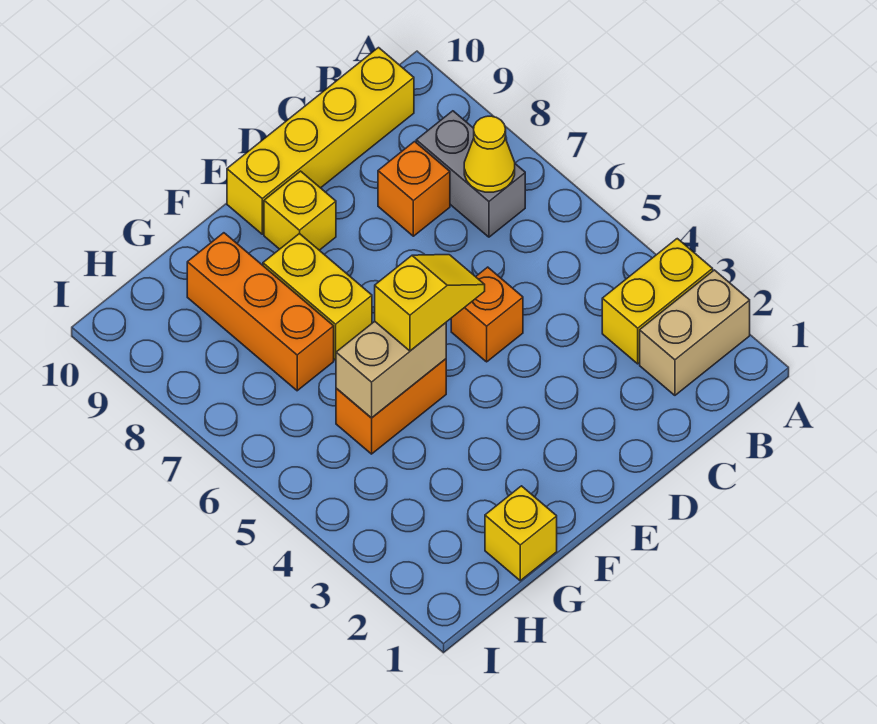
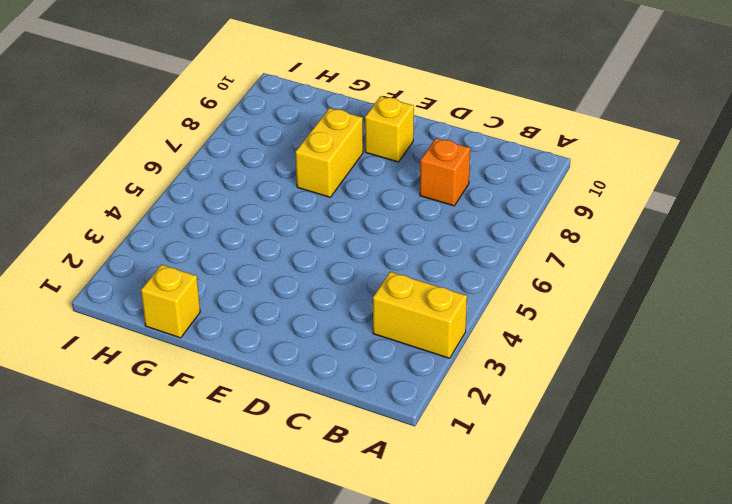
none -> tan brick A2:B2 level 1
none -> grey brick B7:B8 level 1
none -> yellow brick B10:E10 level 1

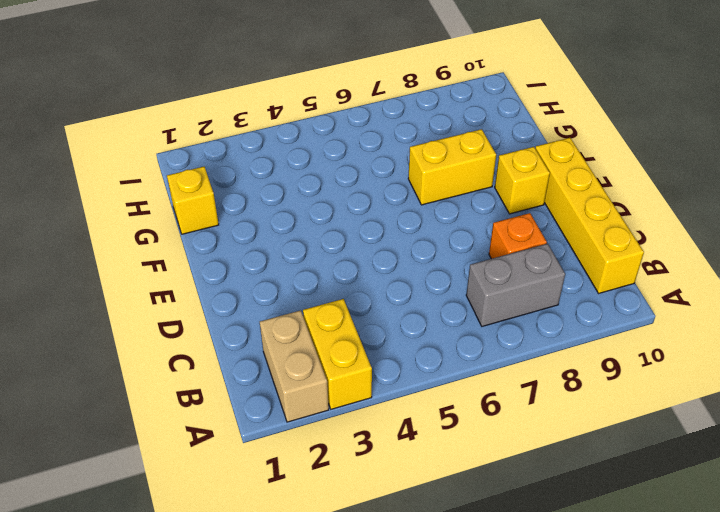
none -> orange brick D5 level 1
none -> orange brick F5:G5 level 1
none -> orange brick G7:G9 level 1

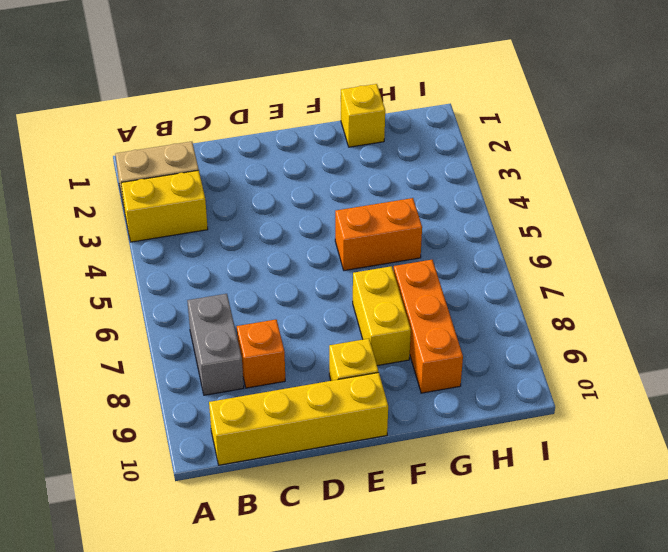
none -> orange brick D5 level 1
none -> yellow cone B7 level 2
none -> tan brick F5:G5 level 2

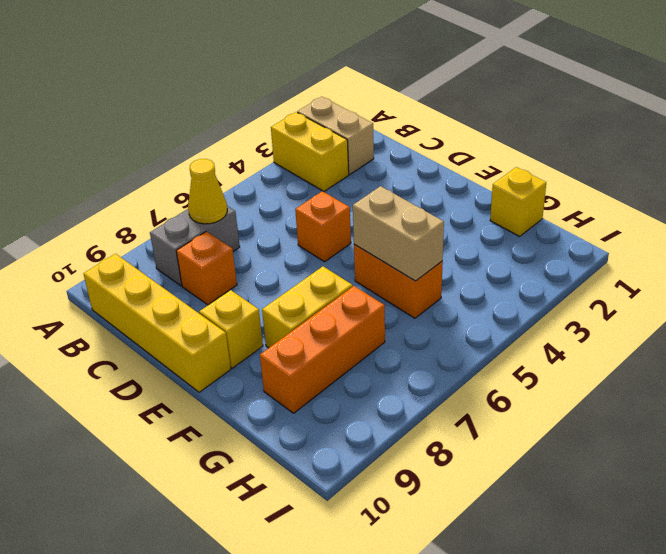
none -> yellow slope E5:F5 level 3 top F

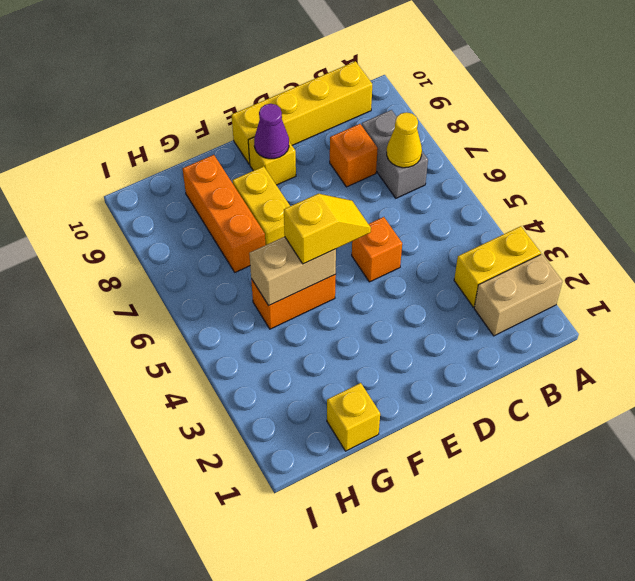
purple cone E9 level 2 -> none

